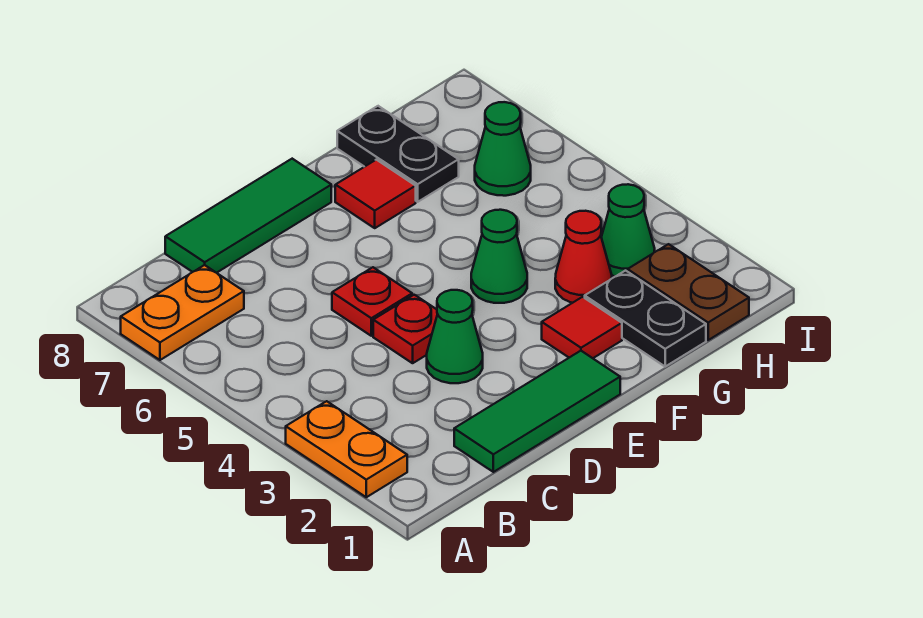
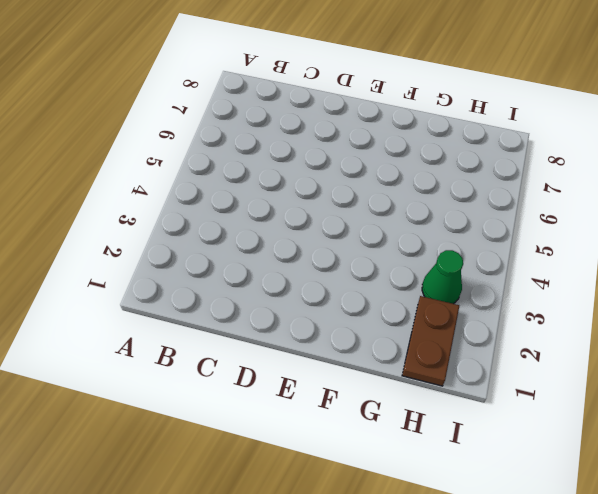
none -> orange plate A2:A3 level 1
none -> orange plate A7:B7 level 1
none -> green tile C1:E1 level 1

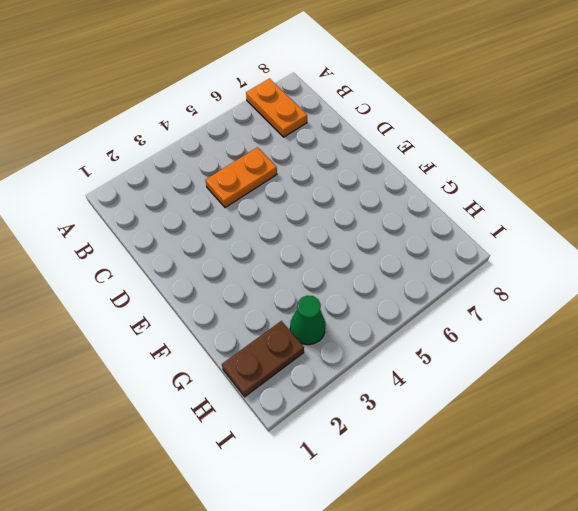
orange plate C4:C5 level 1 -> orange plate A2:A3 level 1
none -> green tile C1:E1 level 1
none -> green tile C8:E8 level 1
none -> green cone D3 level 1

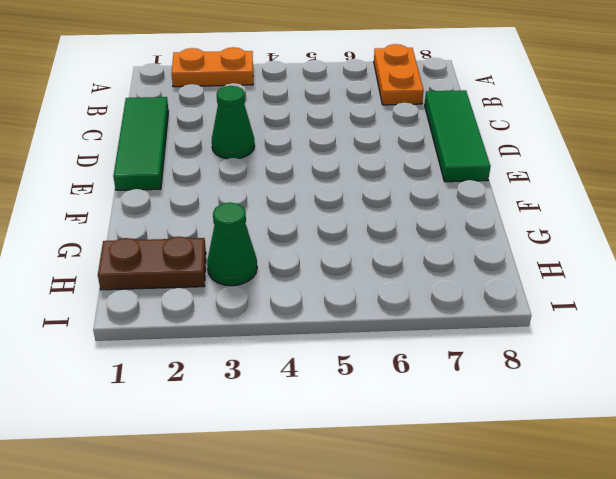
none -> red plate D4 level 1
none -> red plate D5 level 1
none -> red tile F2 level 1

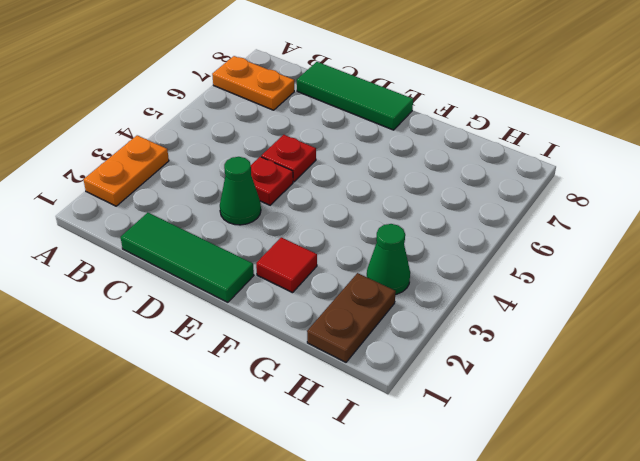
none -> green cone F4 level 1
none -> red tile F7 level 1
none -> black plate G1:G2 level 1

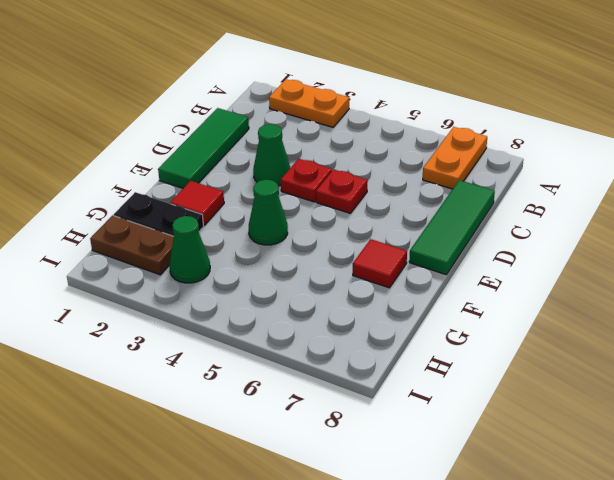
none -> red cone G3 level 1
none -> black plate G7:G8 level 1
none -> green cone H6 level 1

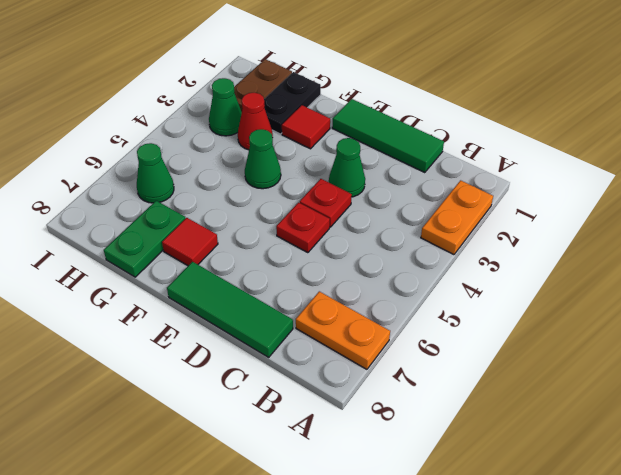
green plate G7:G8 level 1 -> black plate G7:G8 level 1

